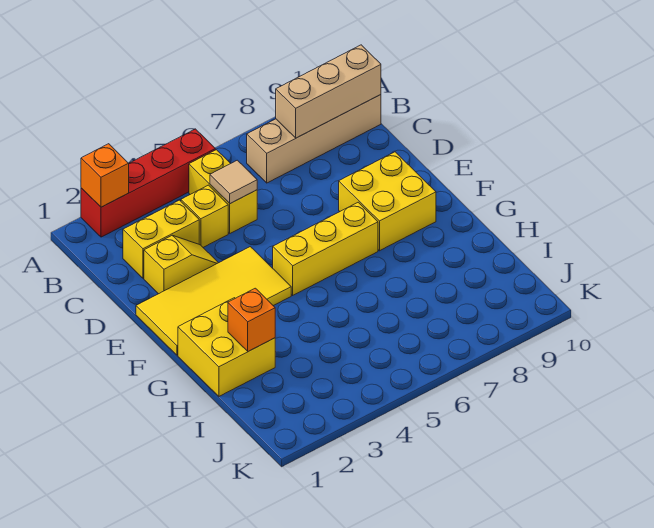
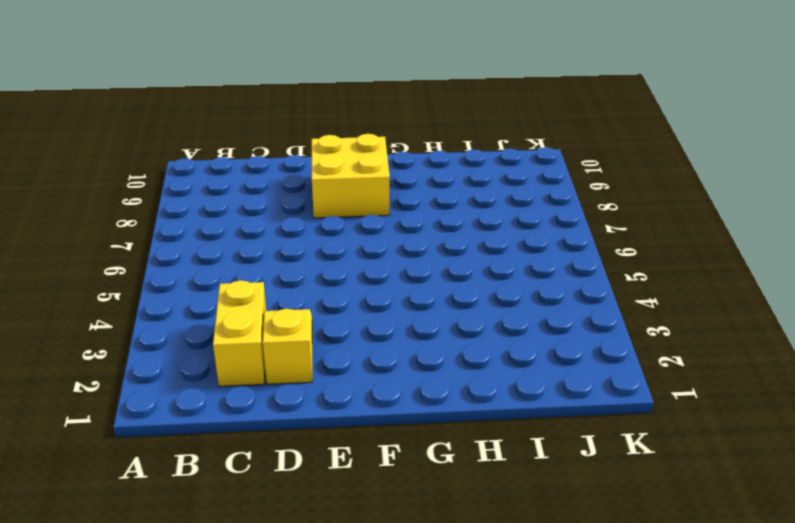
none -> red brick A2:A5 level 1
none -> yellow brick B5:C5 level 1
none -> tan brick B7:B10 level 1

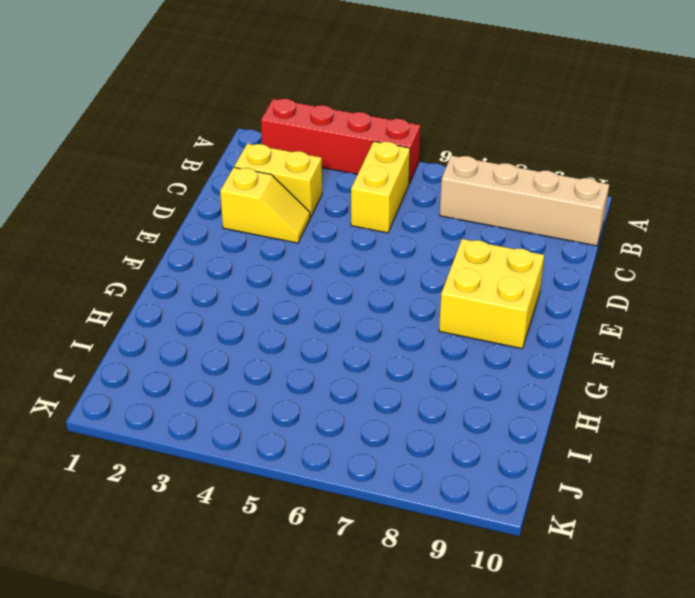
none -> yellow brick C4 level 1
none -> yellow tile E1:F4 level 1
none -> yellow brick F5:F7 level 1

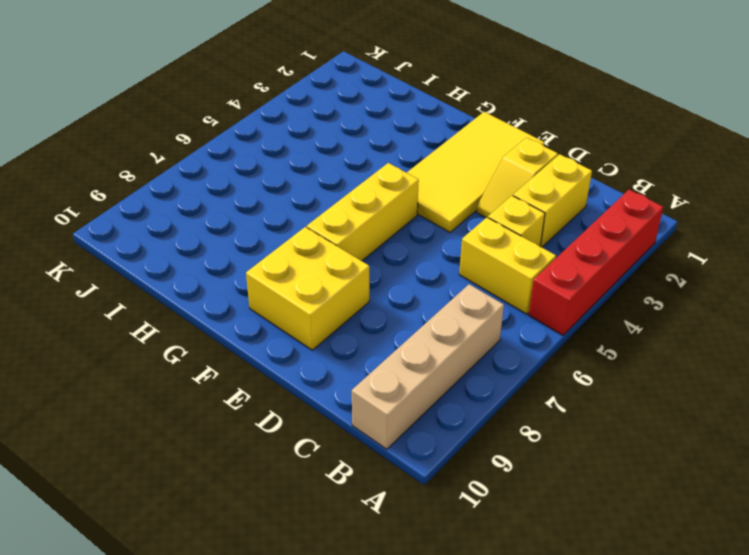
none -> yellow brick G1:H2 level 1
none -> orange brick A2 level 2
none -> tan brick B8:B10 level 2

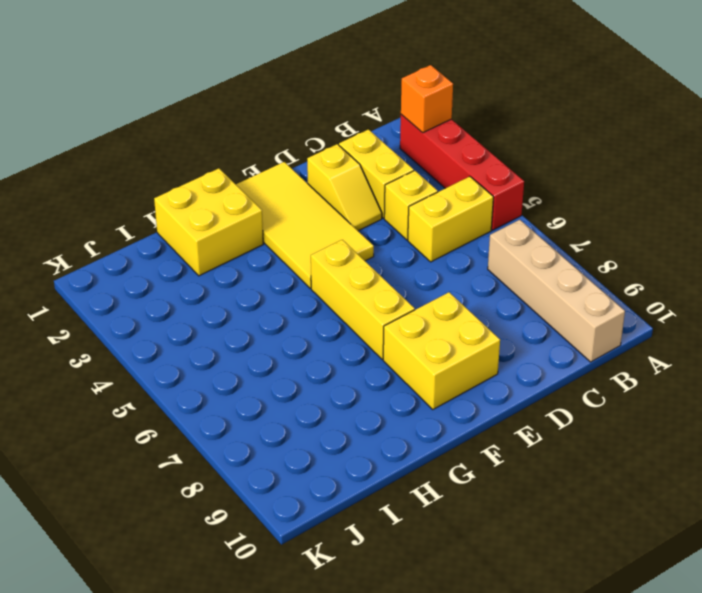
none -> tan brick B8:B10 level 2
none -> tan tile C5 level 2
none -> orange brick H2 level 2

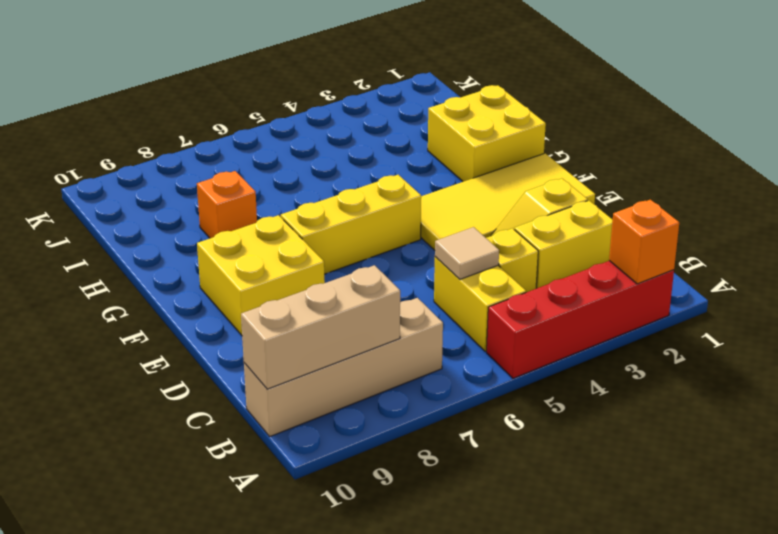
orange brick H8 level 1 -> orange brick H2 level 2

